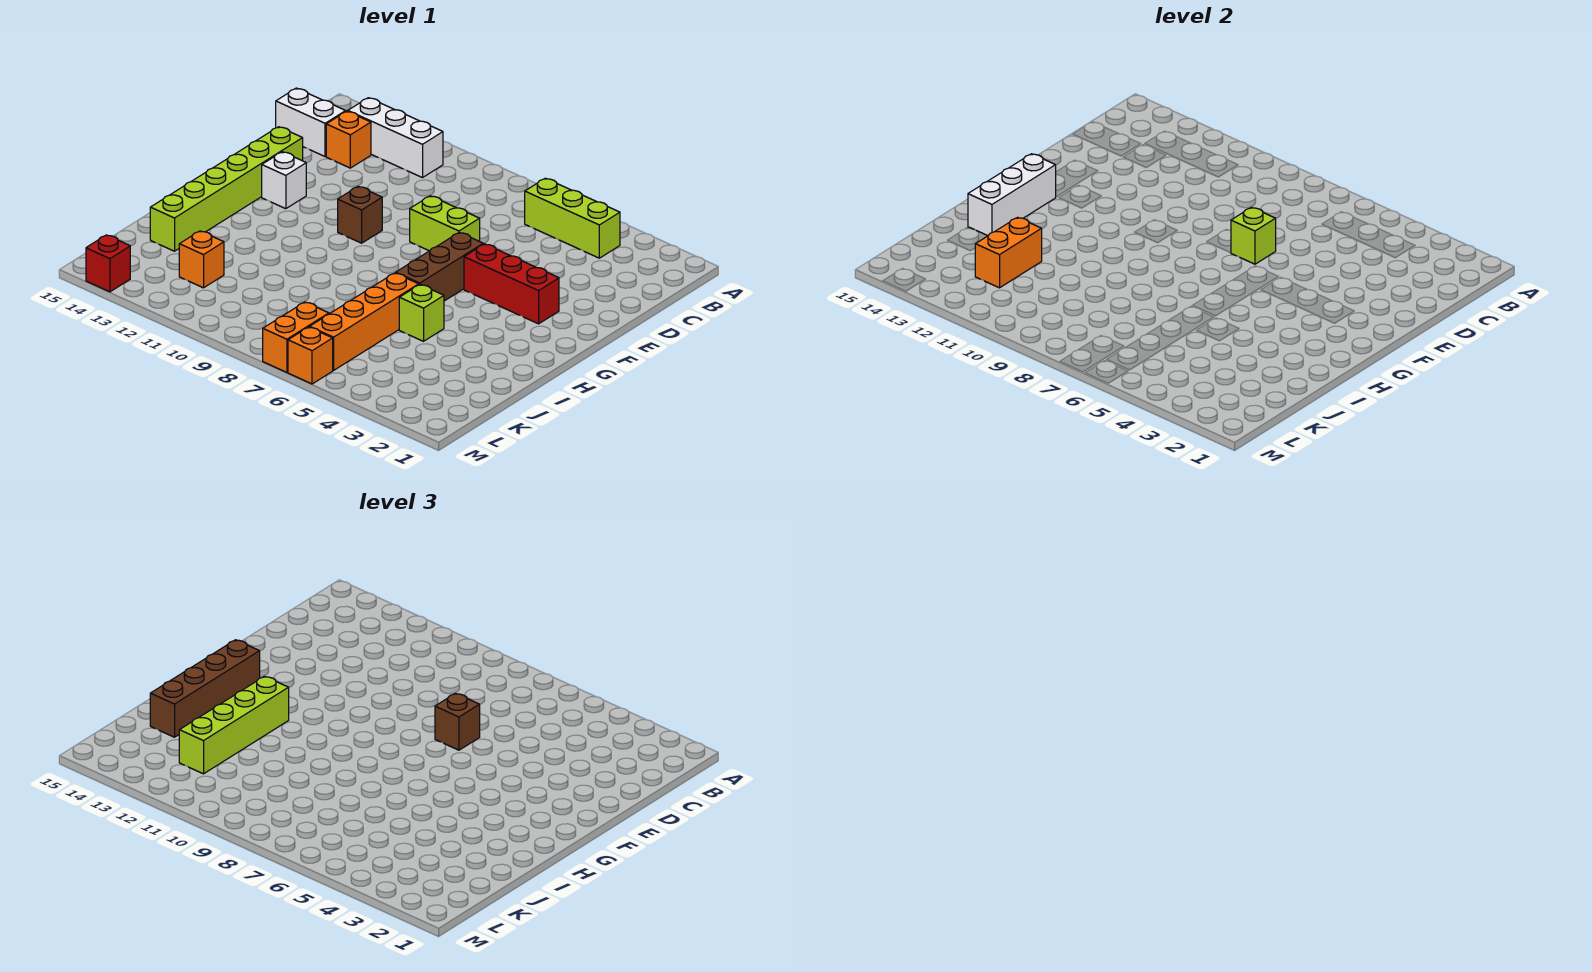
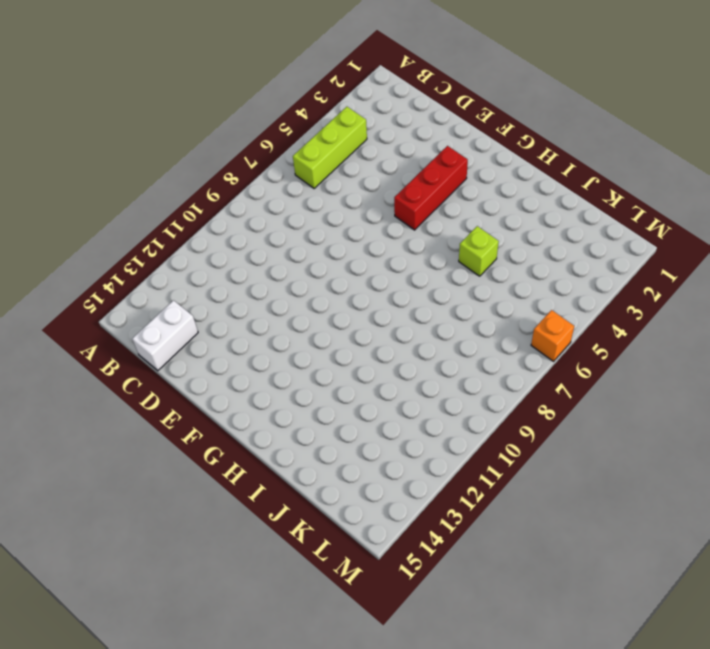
none -> white brick B11:B13 level 1
none -> orange brick C13 level 1
none -> lime brick E7:E8 level 1

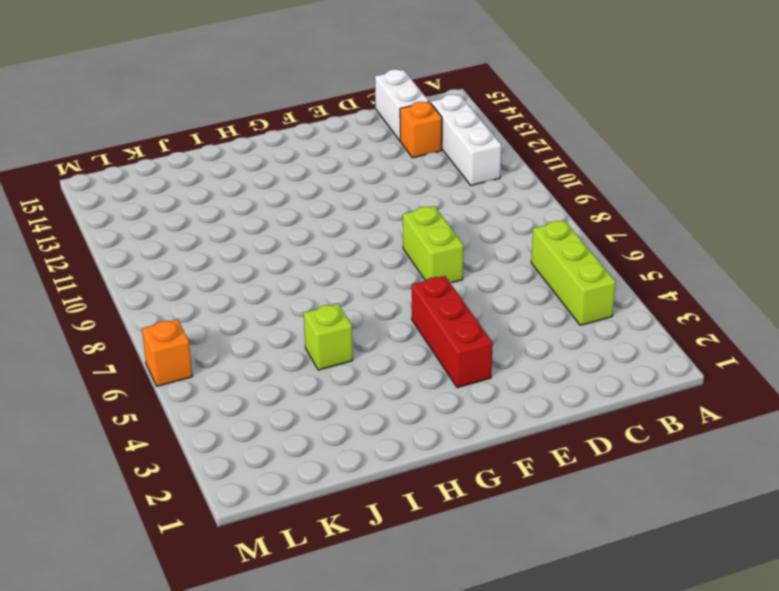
none -> lime brick E14:J14 level 1
none -> brown brick F6:H6 level 1
none -> brown brick F10 level 1

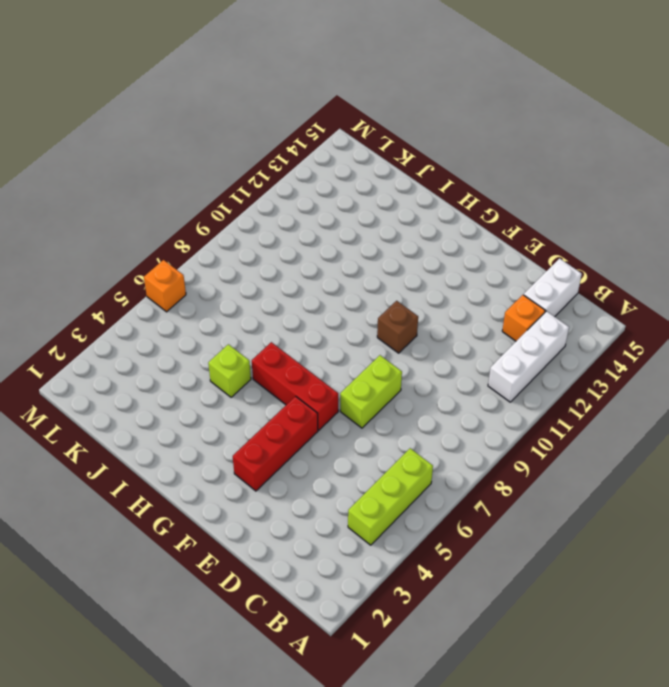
red brick F6:H6 level 1 -> brown brick F6:H6 level 1
none -> lime brick E14:J14 level 1
none -> white brick F13 level 1
none -> orange brick I6:L6 level 1

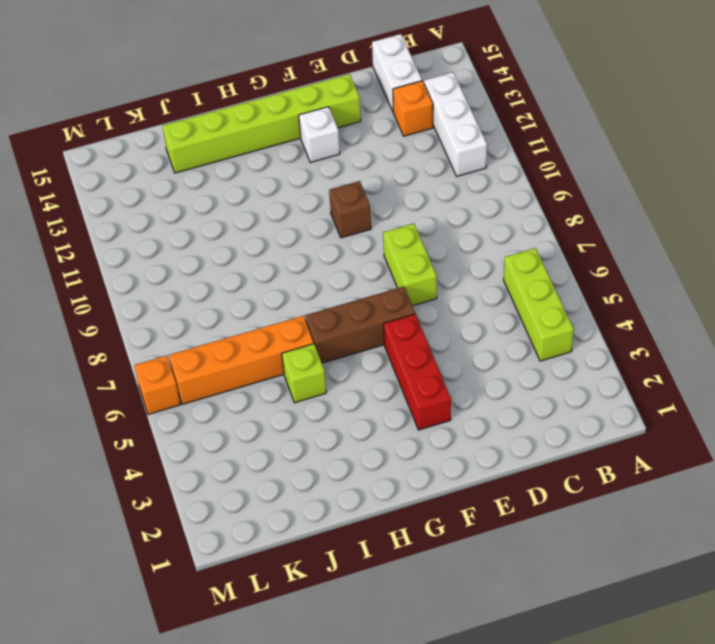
none -> orange brick K12 level 1
none -> orange brick L7:M7 level 1
none -> red brick M14 level 1

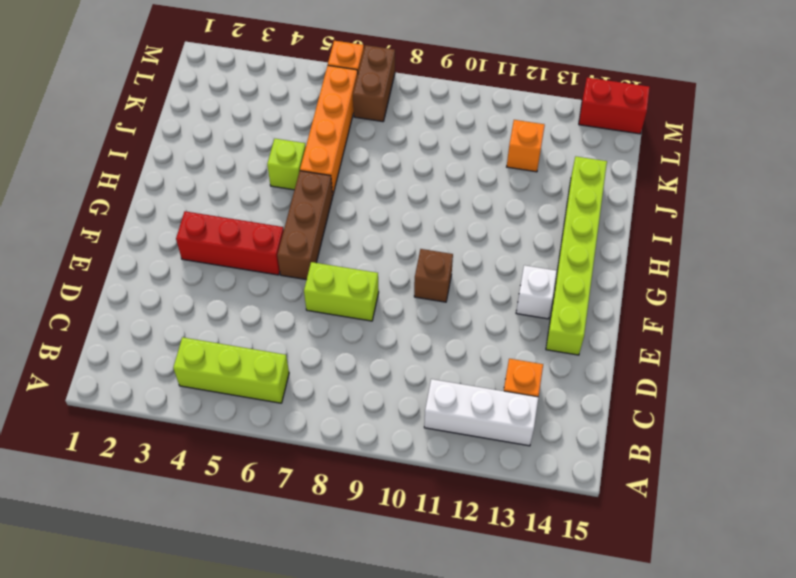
brown brick L7:M7 level 1 -> orange brick L7:M7 level 1
red brick M14:M15 level 1 -> red brick M14 level 1
none -> white brick C14:C15 level 1
none -> lime brick E7 level 2
none -> white brick G14:I14 level 2

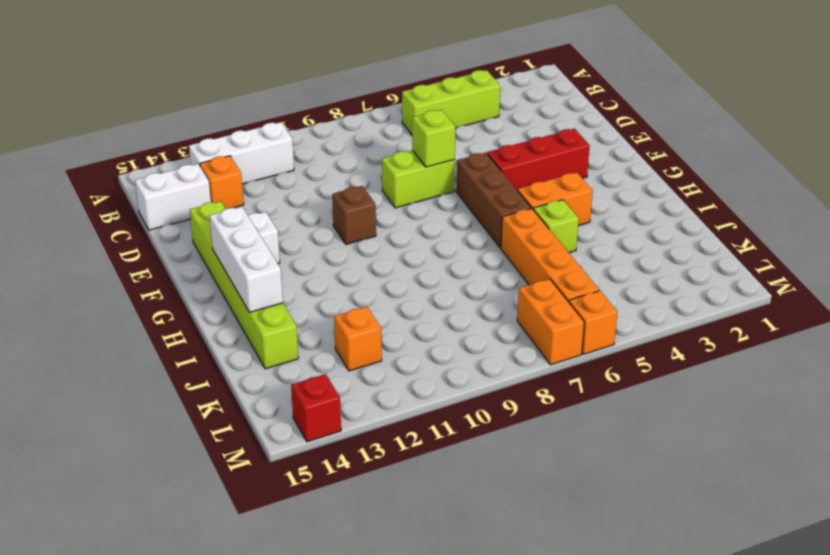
orange brick H4:H5 level 1 -> orange brick J12:K12 level 2
none -> brown brick E7 level 3
none -> brown brick G14:J14 level 3
none -> lime brick H12:K12 level 3

